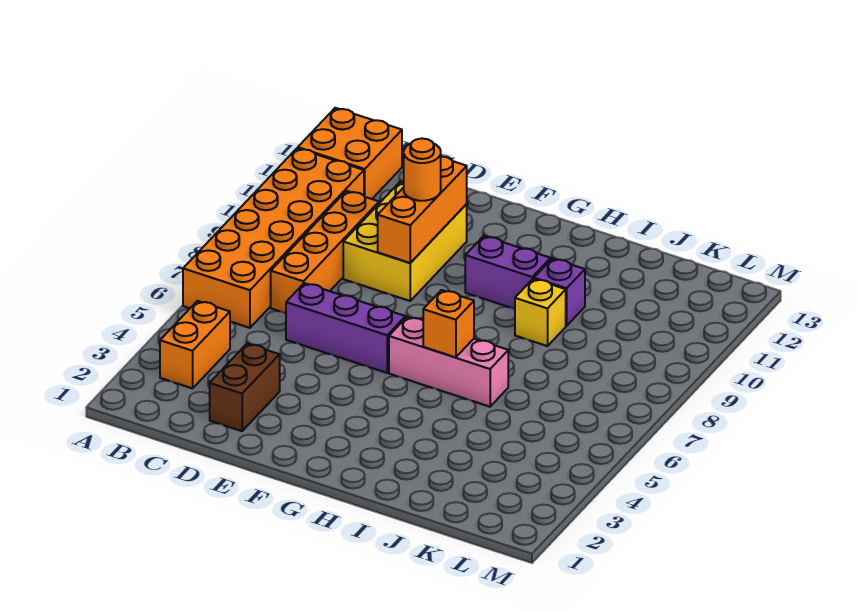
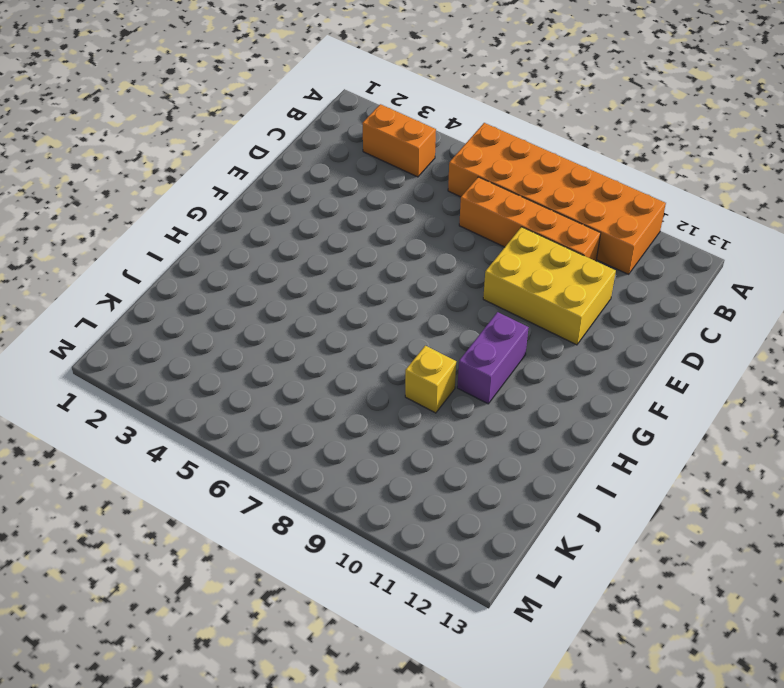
none -> orange brick A12:B13 level 1
none -> brown brick D2:D3 level 1
none -> purple brick D6:F6 level 1

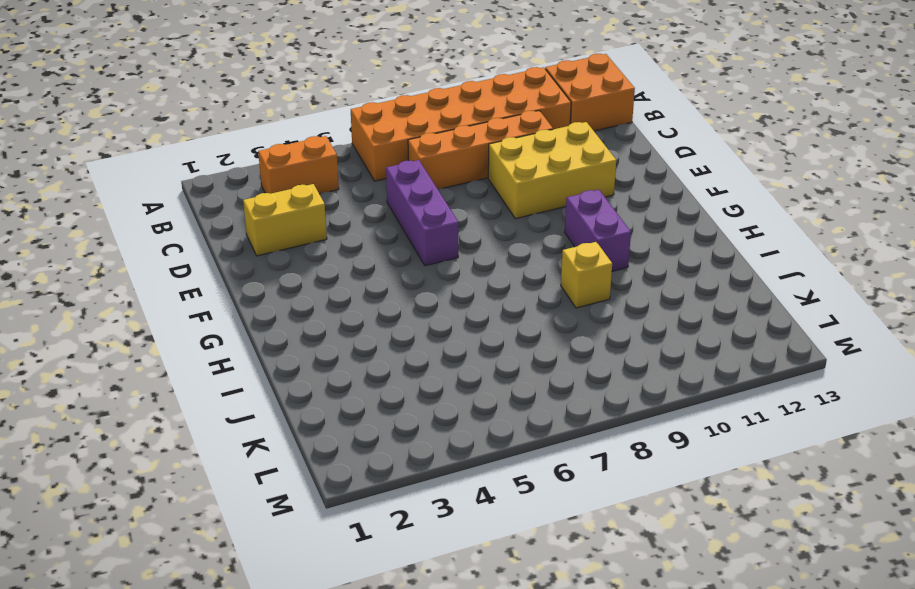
yellow brick D2:D3 level 1 -> brown brick D2:D3 level 1
none -> pink brick G6:I6 level 1
none -> purple brick I10 level 1
none -> orange brick E9:E11 level 2

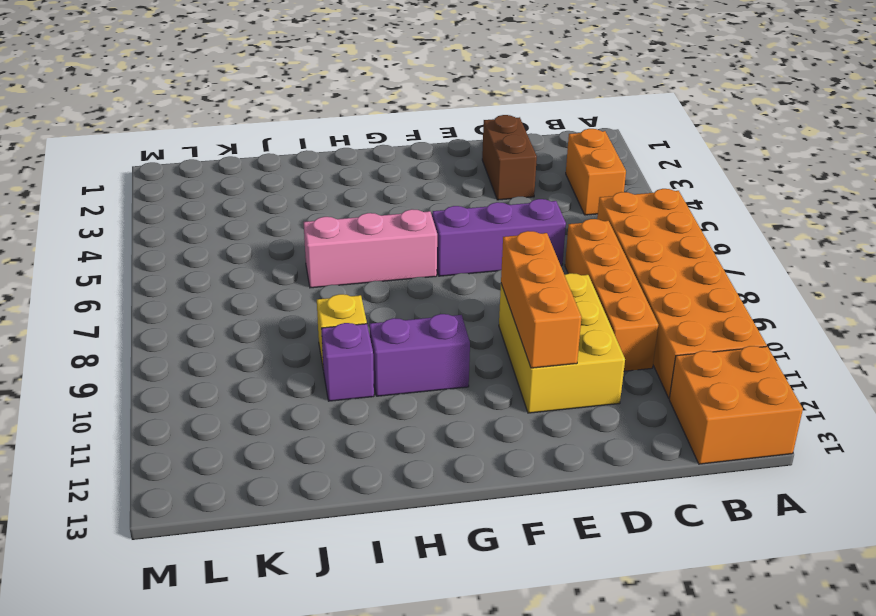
none -> orange brick H6 level 2
none -> orange round brick E10 level 3

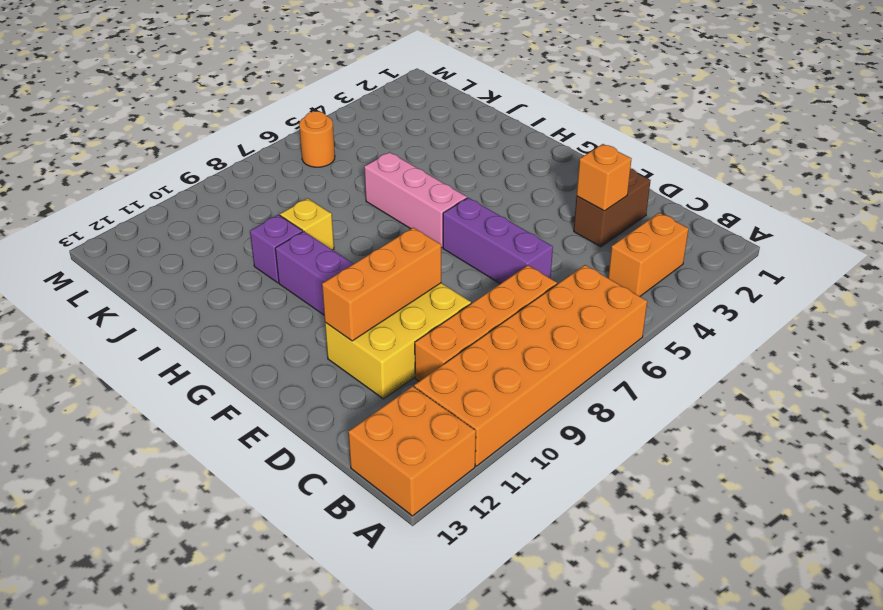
orange brick D3 level 2 -> orange brick H6 level 2
orange round brick L6 level 1 -> orange round brick E10 level 3

